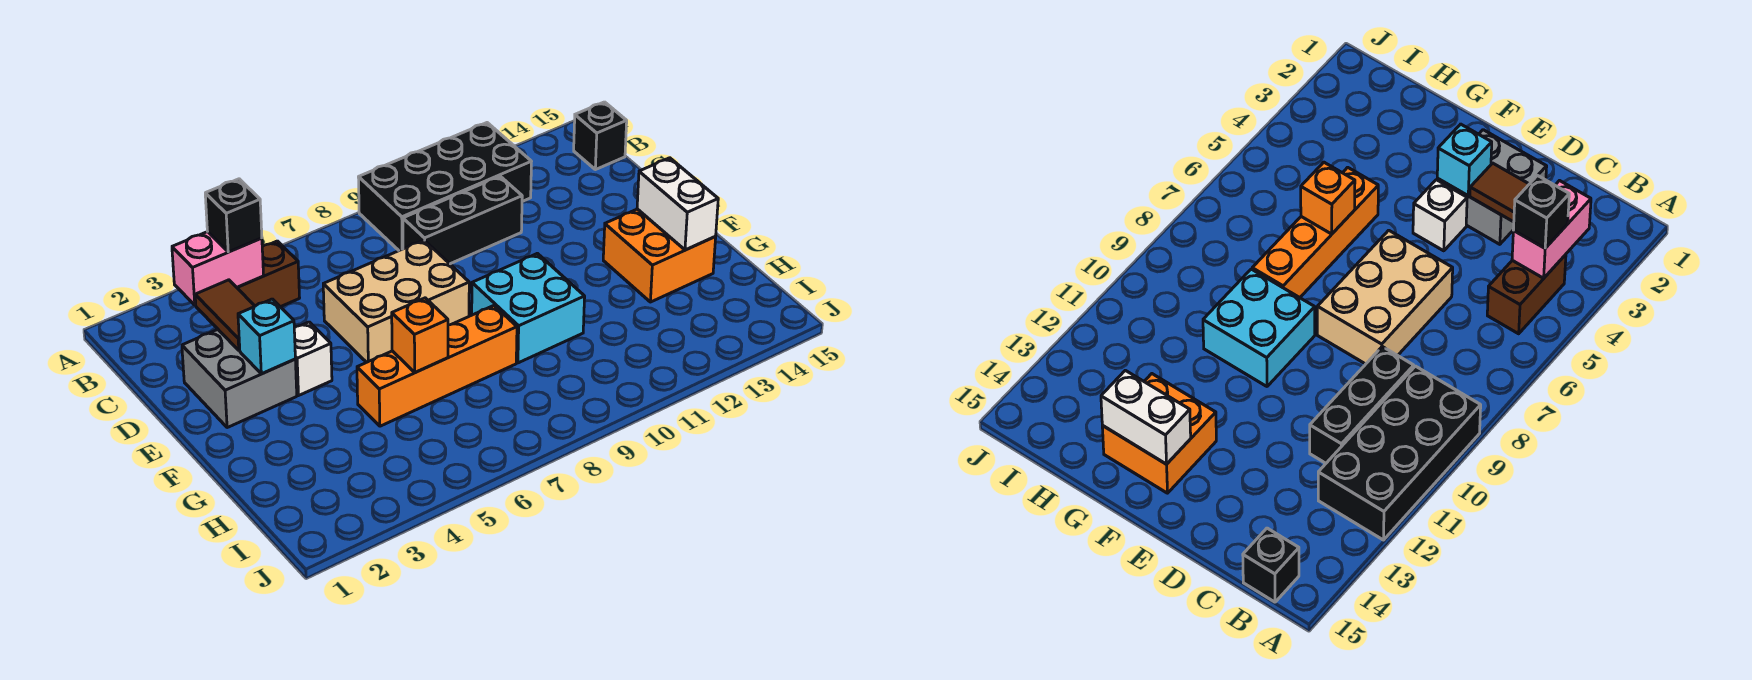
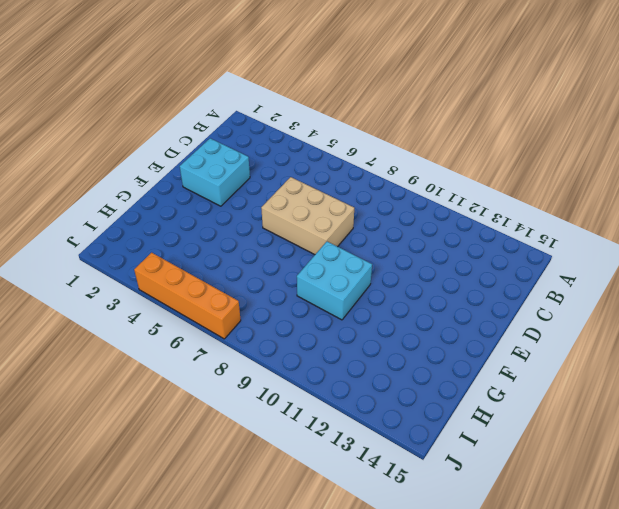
cyan brick D2:E3 level 1 -> grey brick D2:E3 level 1
orange brick J4:J7 level 1 -> orange brick G5:G8 level 1
none -> black brick A9:B12 level 1
none -> brown brick B4:B5 level 1
none -> black brick B15 level 1

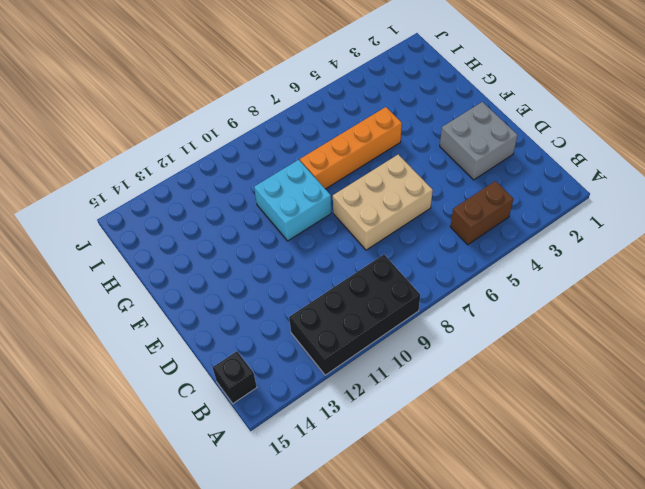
none -> black brick C9:C11 level 1
none -> white brick E4 level 1
none -> orange brick F13:G14 level 1

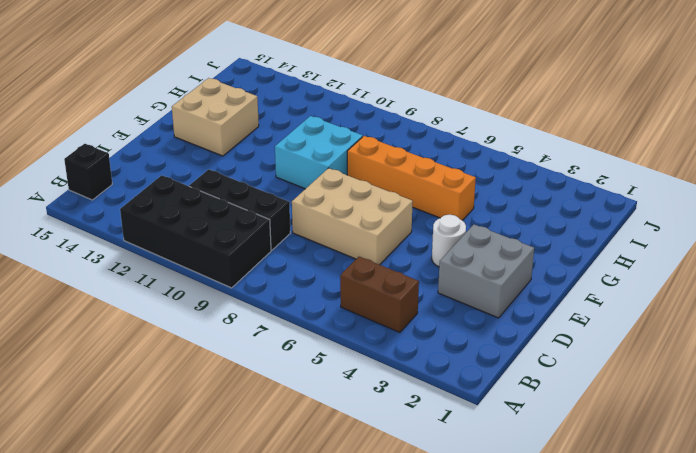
white round brick E4 level 1 -> white brick E4 level 1
tan brick F13:G14 level 1 -> orange brick F13:G14 level 1
none -> pink brick B3:B4 level 2
none -> brown tile C3:D3 level 2
none -> cyan brick E3 level 2

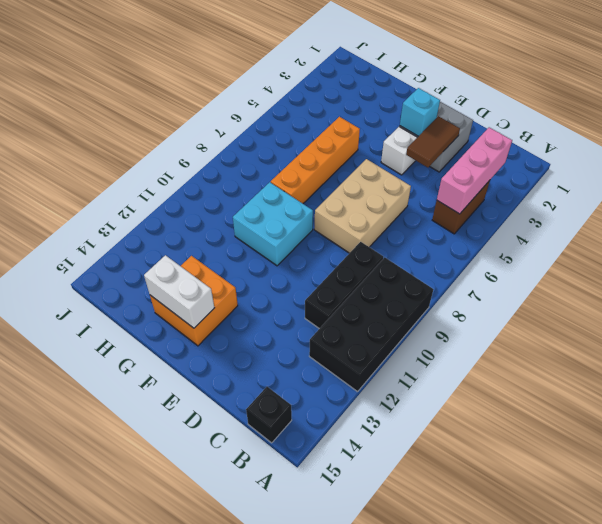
pink brick B3:B5 level 2 -> pink brick B3:B4 level 2
brown tile D3:D4 level 2 -> brown tile C3:D3 level 2
none -> orange brick G6 level 2
none -> black brick B4 level 3

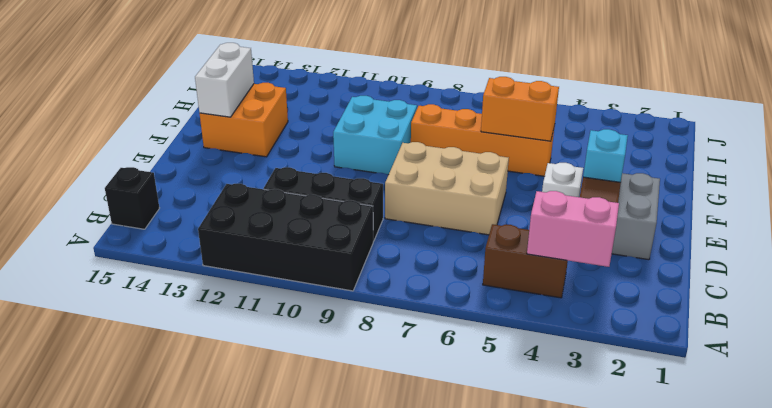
orange brick G5:G6 level 2 -> orange brick G6 level 2
none -> black brick B4 level 3

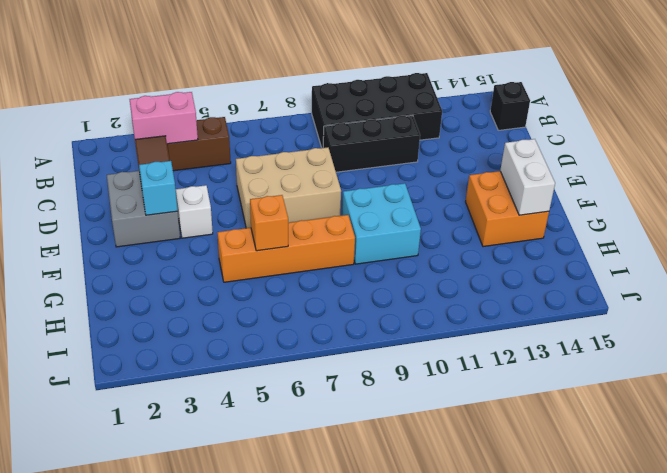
none -> black brick B4 level 3

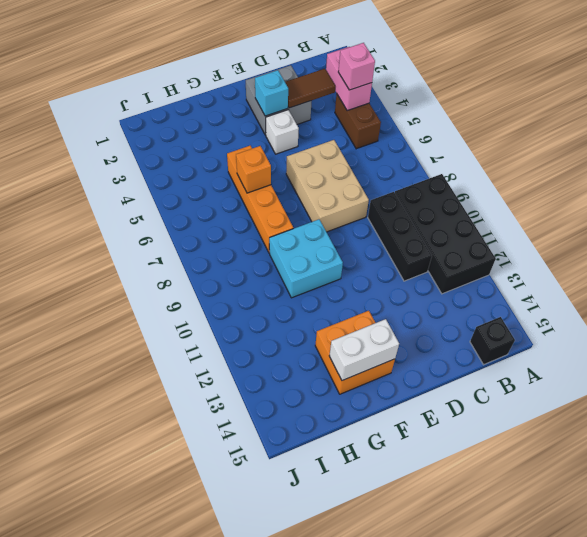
pink brick B4 level 3 -> black brick B4 level 3

